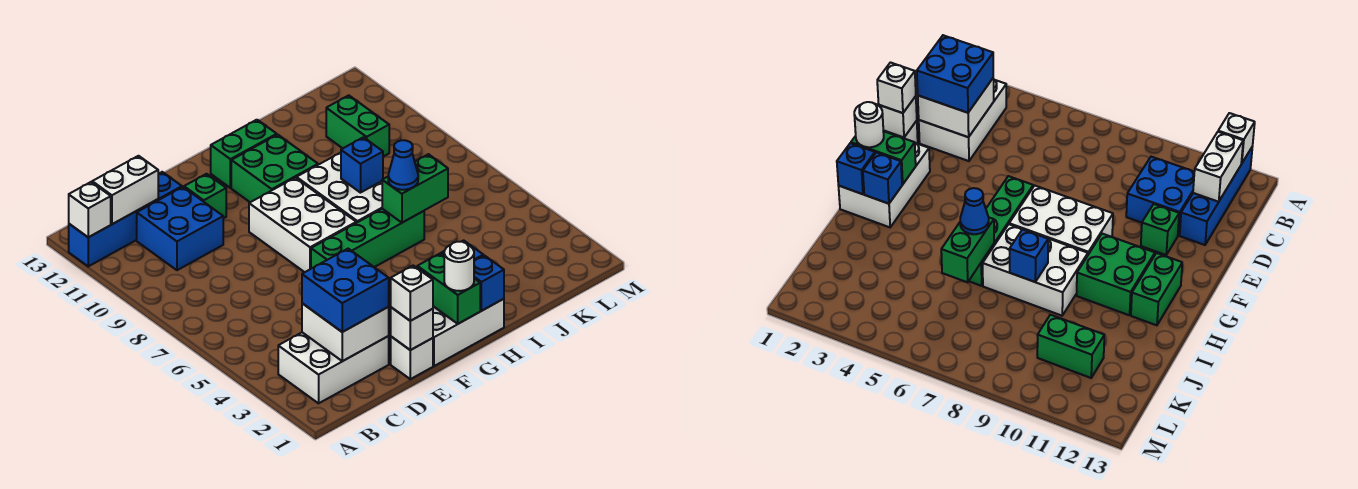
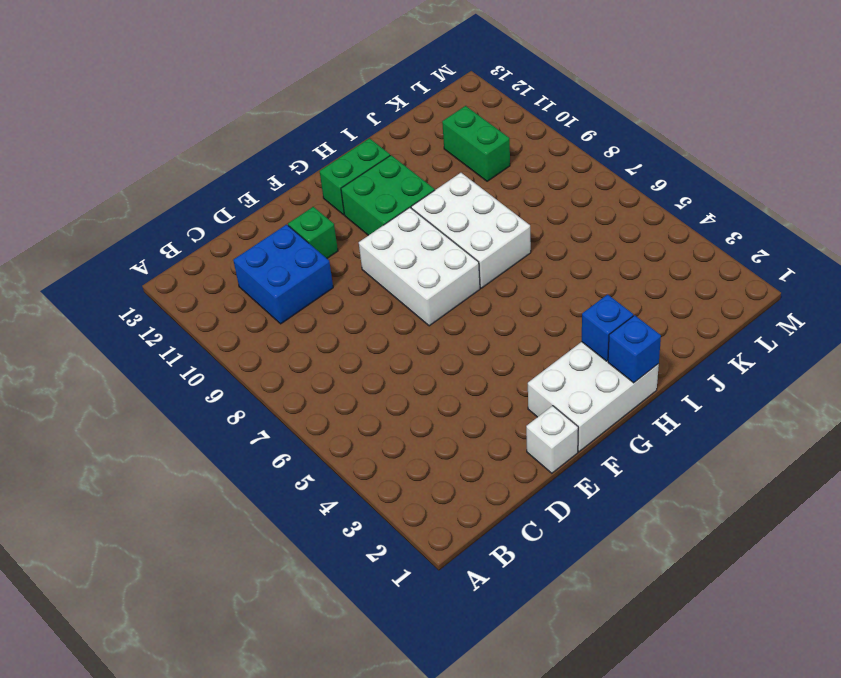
none -> blue brick A12:D12 level 1
none -> white brick B2:D3 level 1
none -> green brick F6:I6 level 1

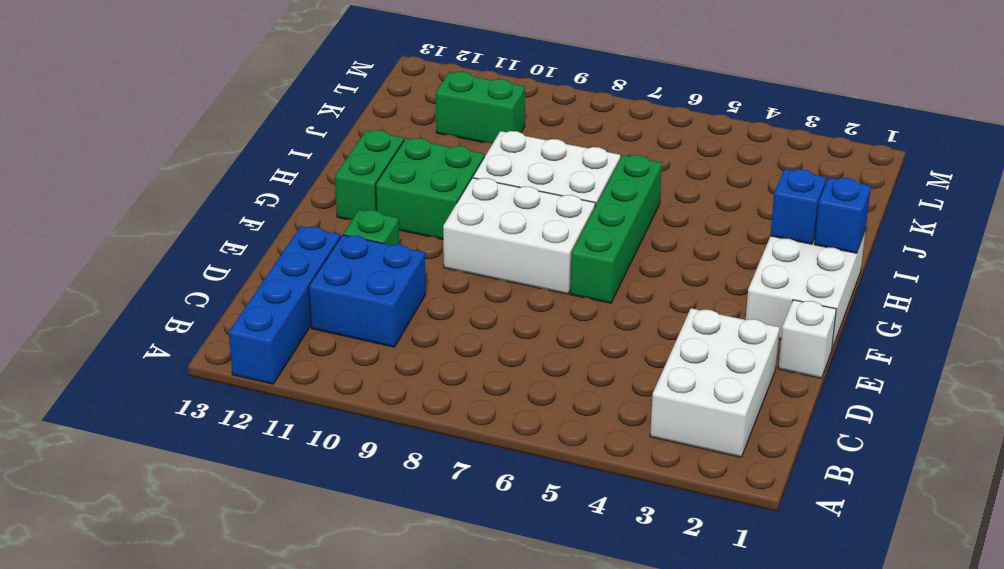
none -> white brick A12 level 2
none -> white brick B12:C12 level 2
none -> white brick C2:D3 level 2

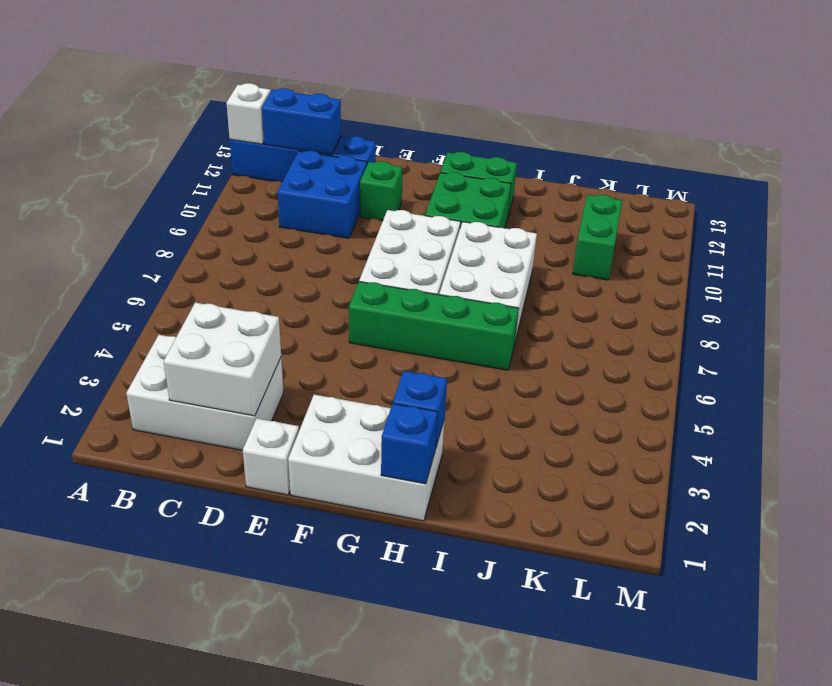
blue brick B12:C12 level 2 -> white brick B12:C12 level 2
none -> white brick E1 level 2
none -> green brick G1:G2 level 2
none -> green brick I6:J6 level 2

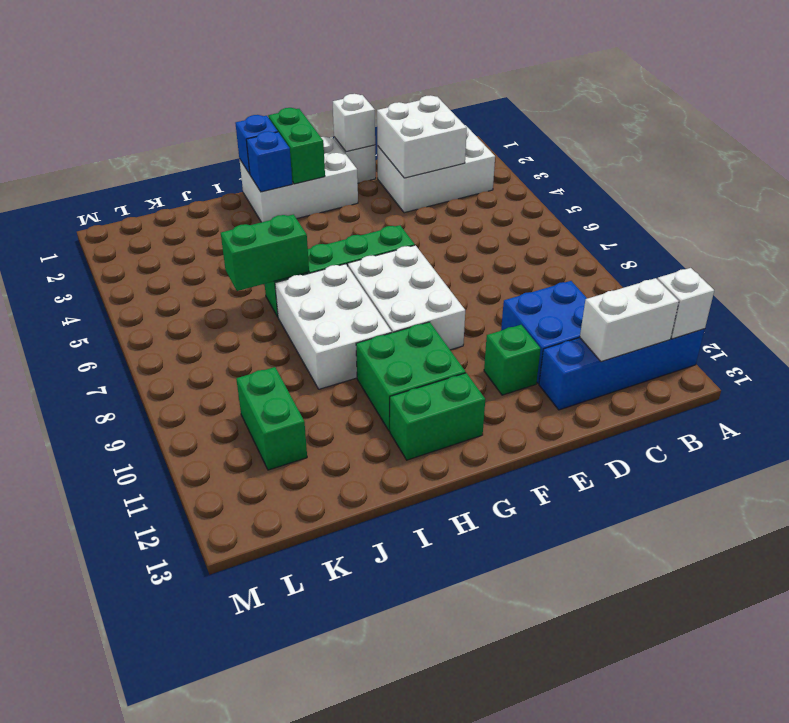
none -> blue brick I8 level 2
none -> blue brick C2:D3 level 3
none -> white brick E1 level 3

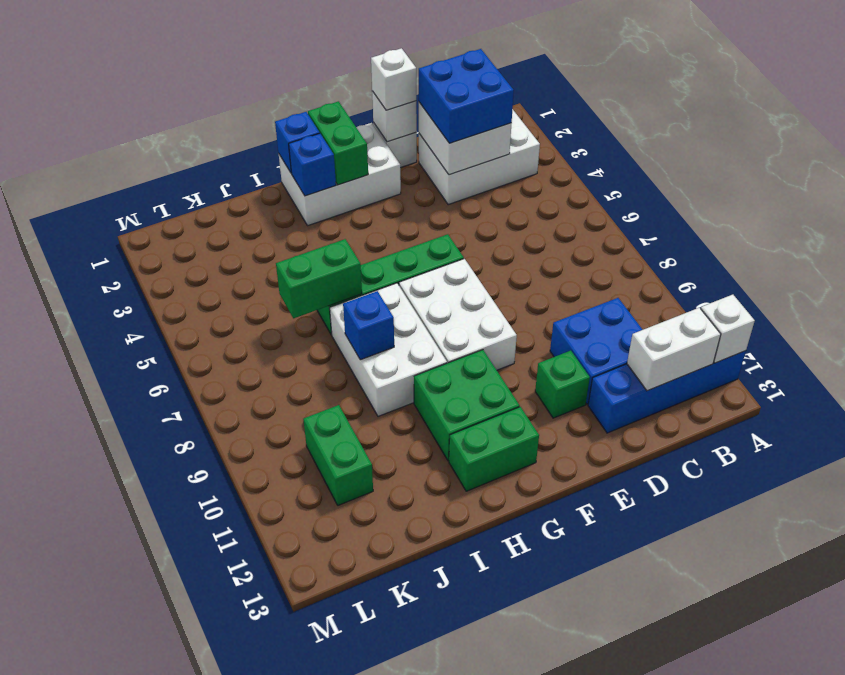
none -> white round brick G1 level 3
none -> blue cone I6 level 3

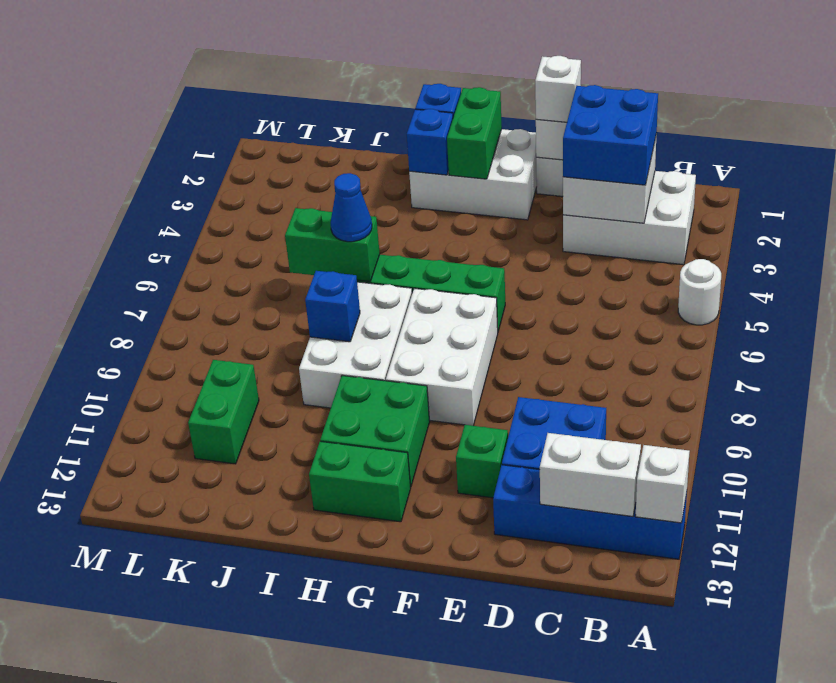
white round brick A5 level 1 -> white round brick G1 level 3

